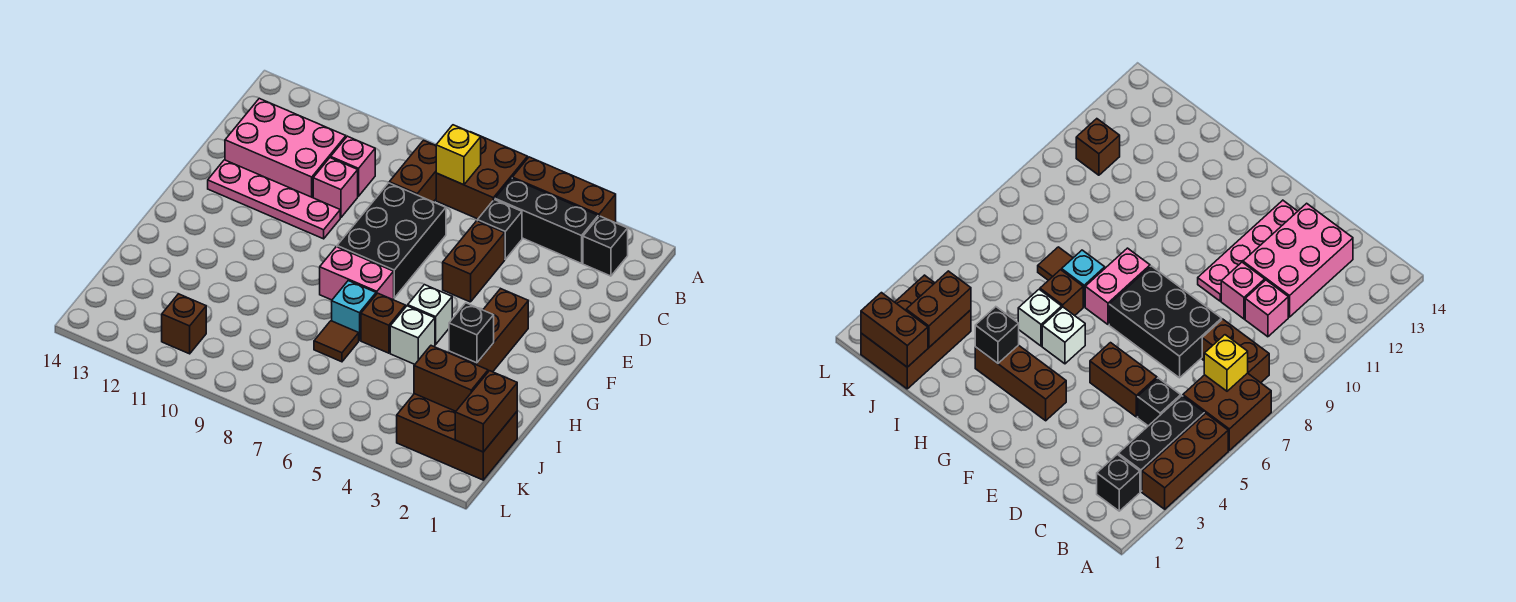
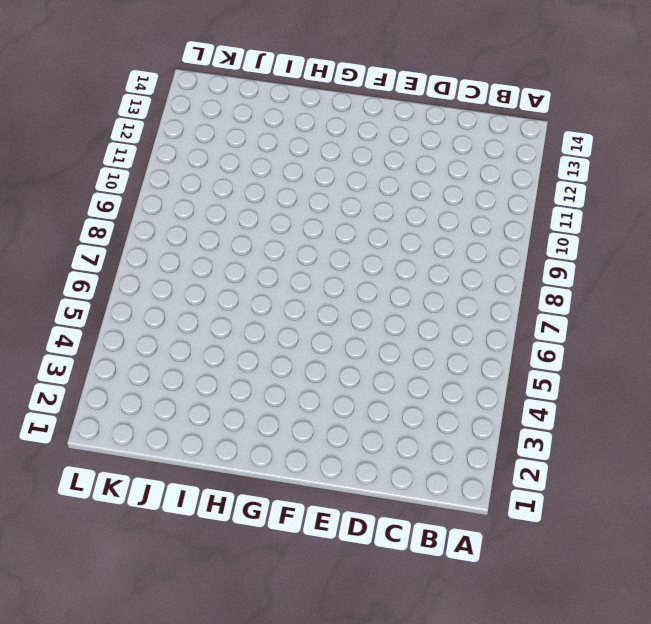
none -> brown brick A3:A5 level 1
none -> brown brick A6:B7 level 1
none -> black brick B2 level 1

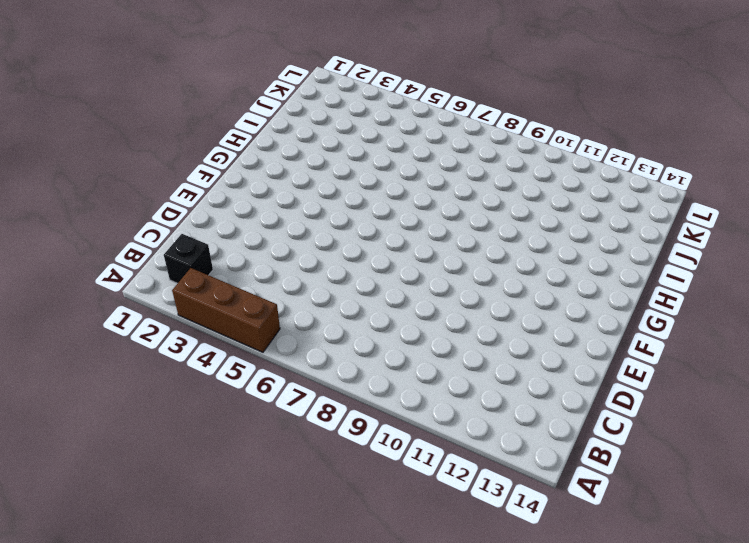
none -> brown brick A6:B7 level 1
none -> black brick B3:B5 level 1
none -> brown brick B8:C8 level 1

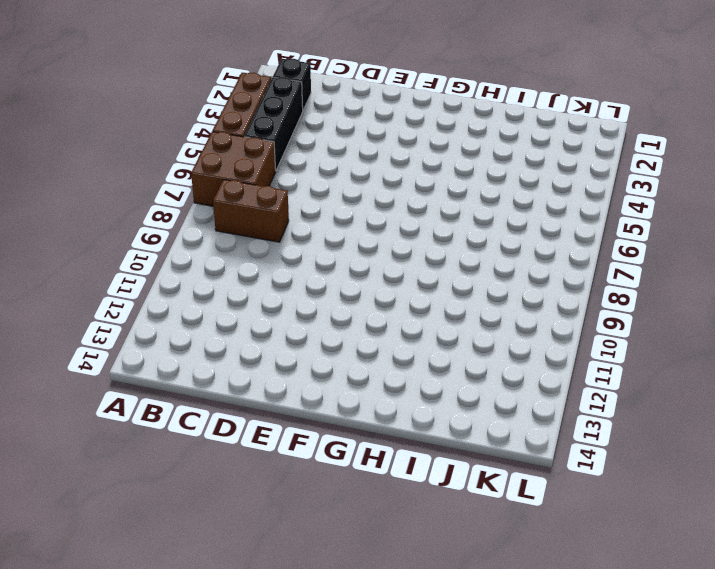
none -> black brick C5 level 1
none -> pink brick C10 level 1
none -> pink brick C11:D13 level 1

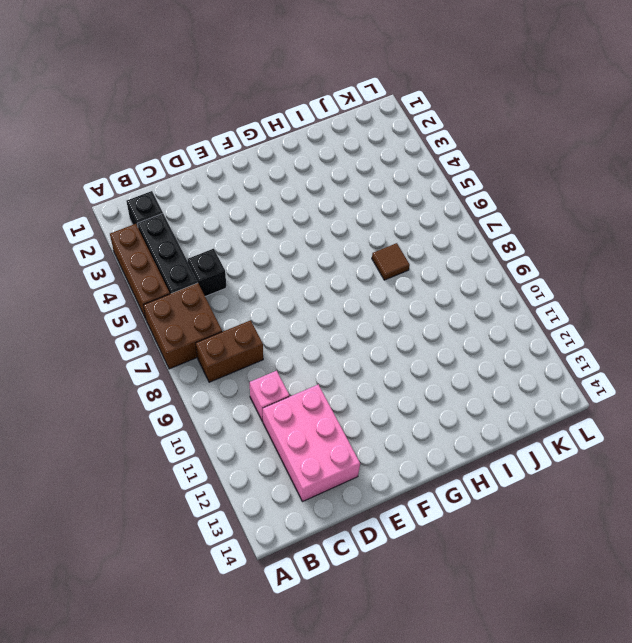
none -> brown brick D5:E5 level 1
none -> black brick D7:F8 level 1
none -> pink brick D10 level 1

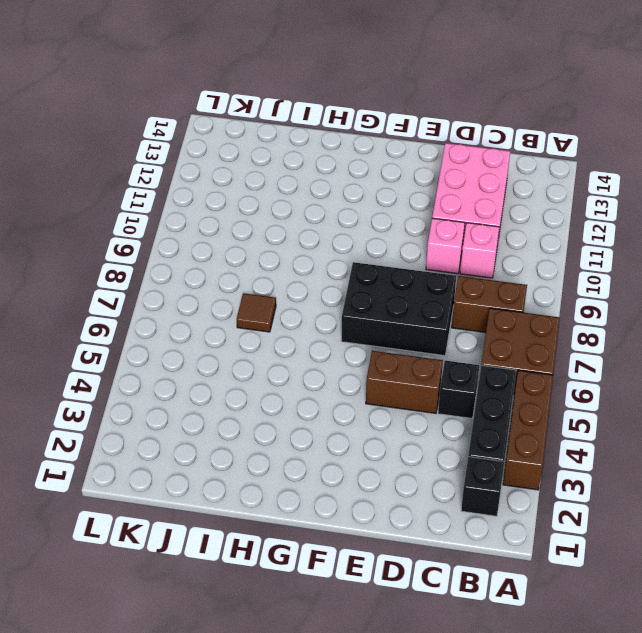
none -> pink plate E10:E13 level 1
none -> brown brick F3:H3 level 1
none -> white brick G5 level 1

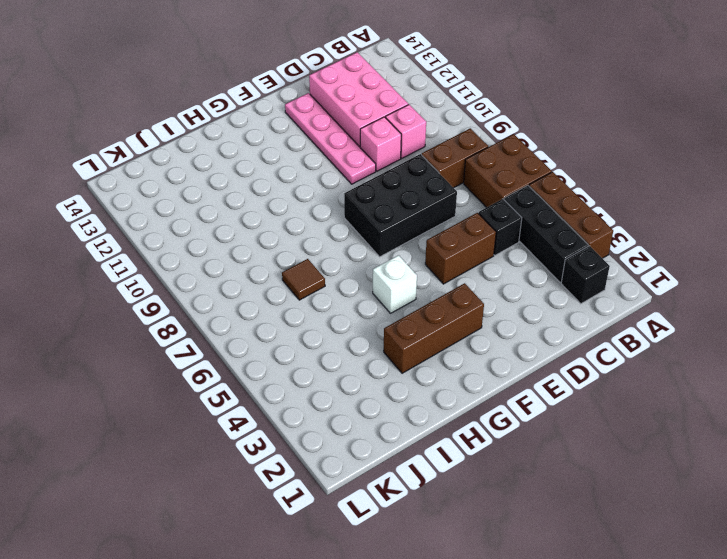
none -> pink brick G7:G8 level 1
none -> white brick H5 level 1
none -> brown brick H6 level 1

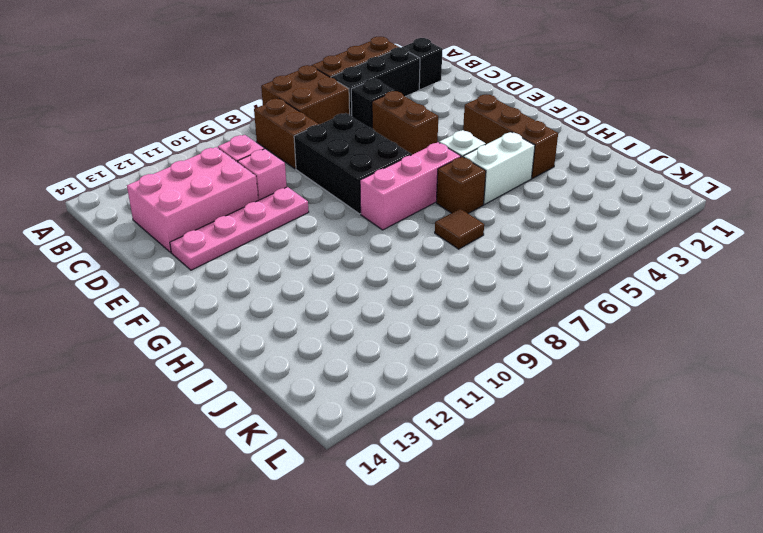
pink brick G6:G8 level 1 -> pink brick G7:G8 level 1
white brick H4:H5 level 1 -> white brick H5 level 1
none -> cyan brick H7 level 1
none -> brown brick J1:K3 level 1
none -> brown brick K11 level 1

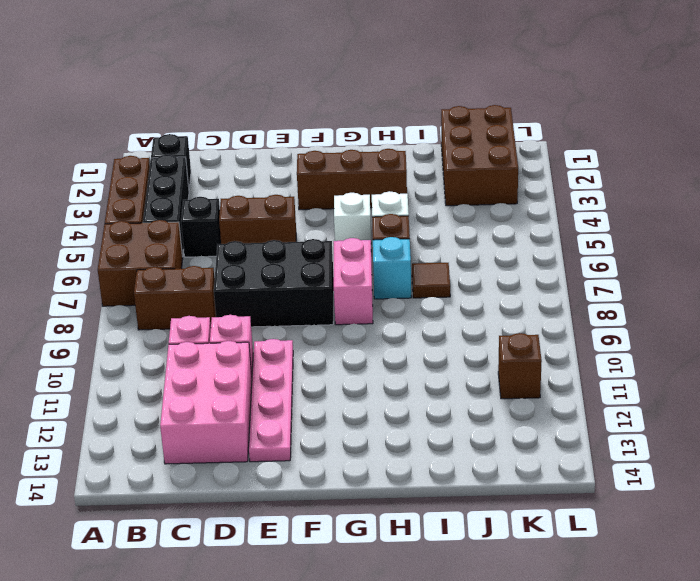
none -> yellow brick B7 level 2
none -> black brick H3 level 2
none -> brown brick J1:K1 level 2

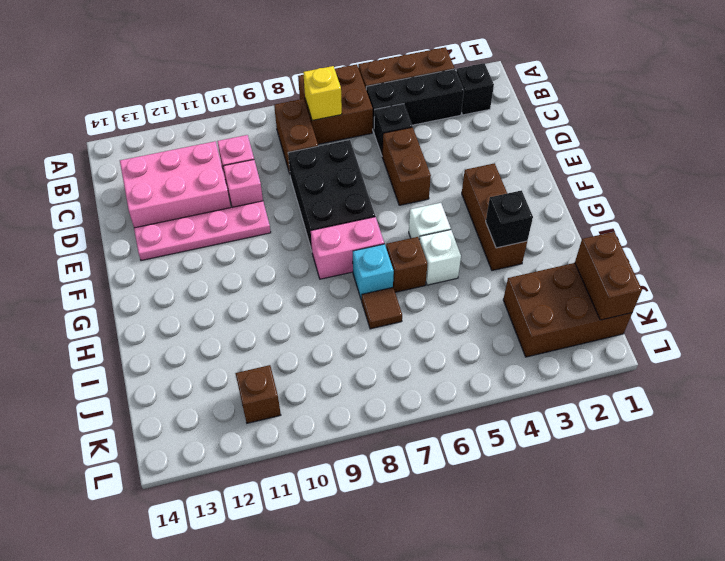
none -> brown brick J2:J3 level 2

